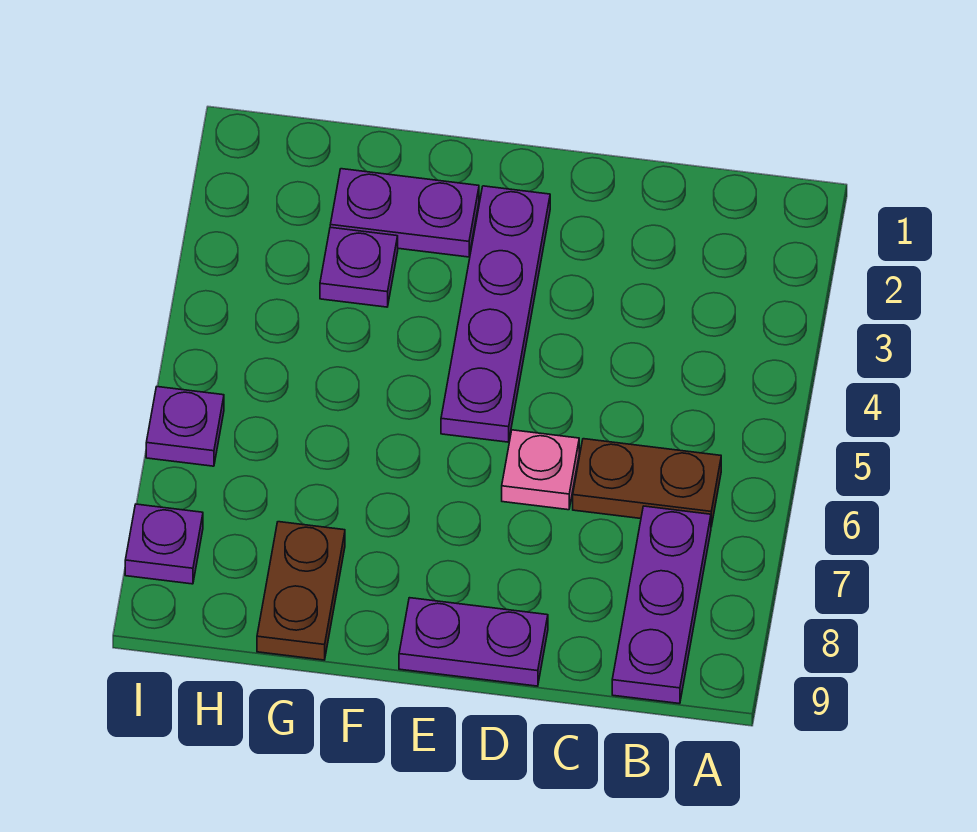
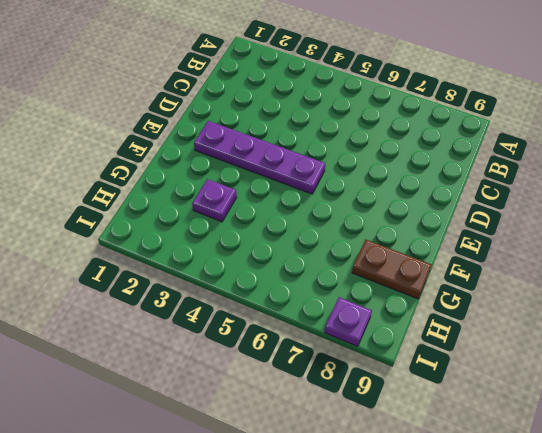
none -> brown plate B6:C6 level 1
none -> purple plate B7:B9 level 1

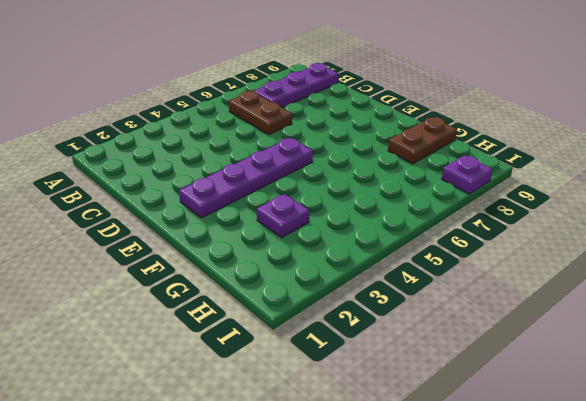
none -> pink plate D6 level 1
none -> purple plate D9:E9 level 1

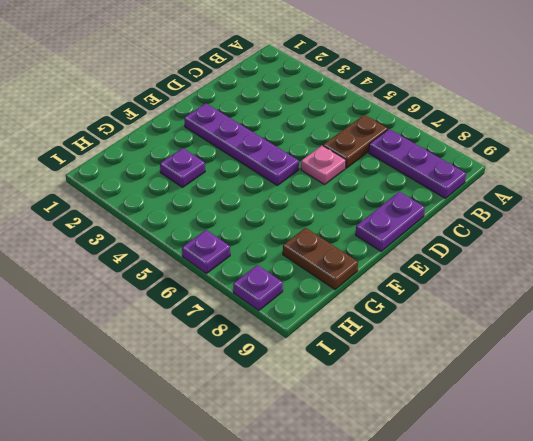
none -> purple plate F2:G2 level 1

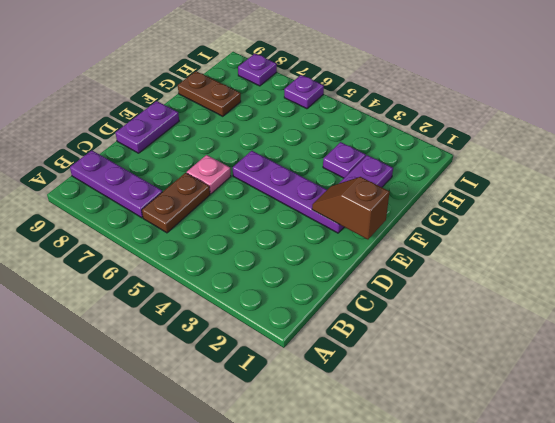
brown slope E1:E2 level 2 top 1 -> none

